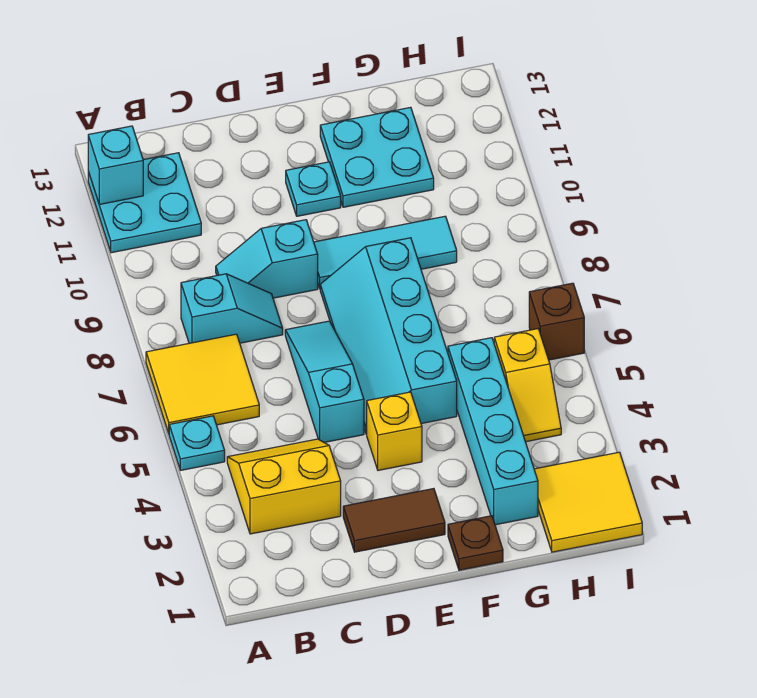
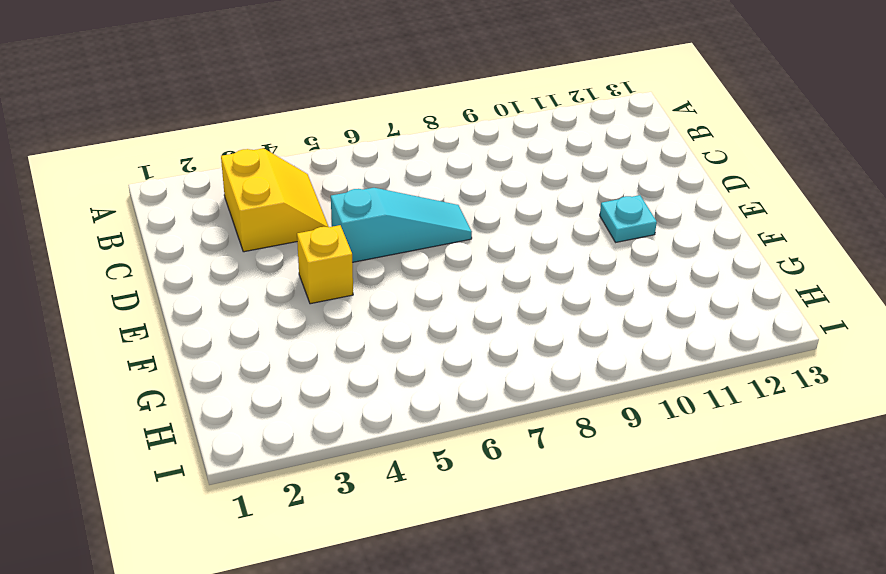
none -> cyan plate A5 level 1
none -> yellow tile A6:B7 level 1
none -> cyan plate A11:B12 level 1

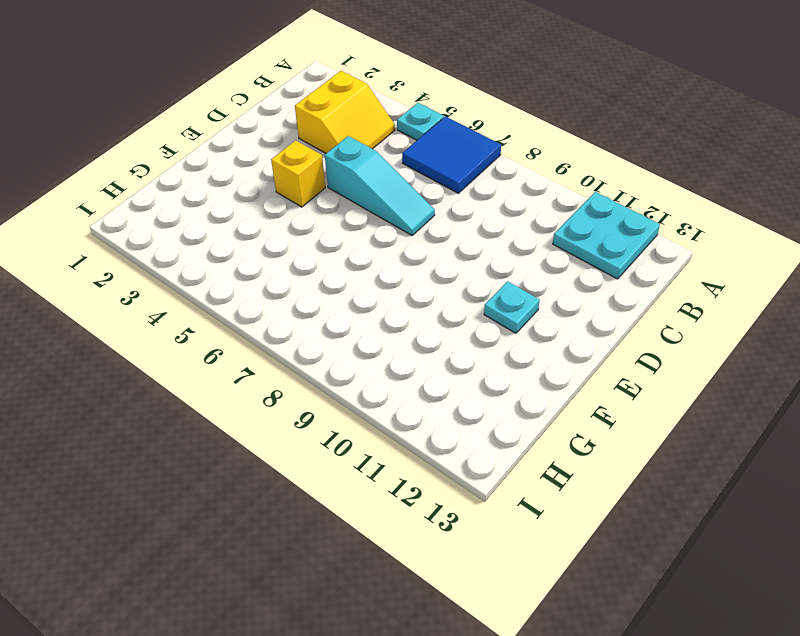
blue tile A6:B7 level 1 -> yellow tile A6:B7 level 1
none -> cyan slope B8:C8 level 1 top B
none -> cyan slope C9:D9 level 1 top D
none -> brown tile D2:E2 level 1

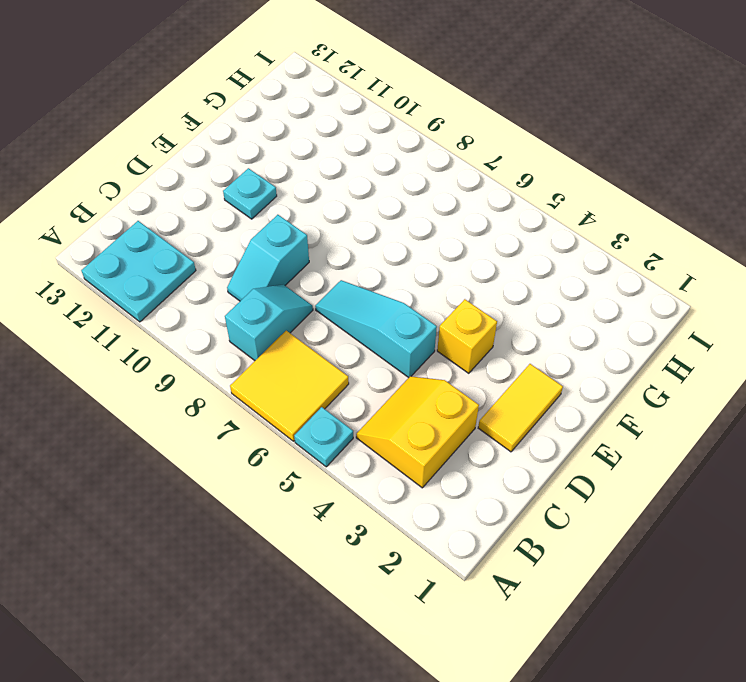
yellow tile D2:E2 level 1 -> brown tile D2:E2 level 1
none -> cyan slope E5:F8 level 1 top F
none -> cyan tile E9:G9 level 1
none -> brown plate F1 level 1

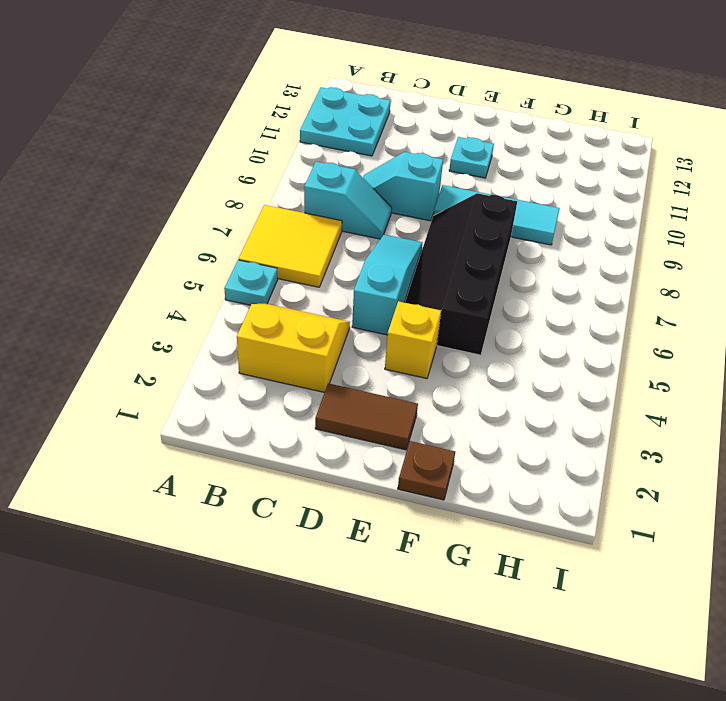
black slope E5:F8 level 1 top F -> cyan slope E5:F8 level 1 top F
none -> cyan plate F11:G12 level 1
none -> cyan brick G2:G5 level 1
none -> yellow tile H1:I2 level 1

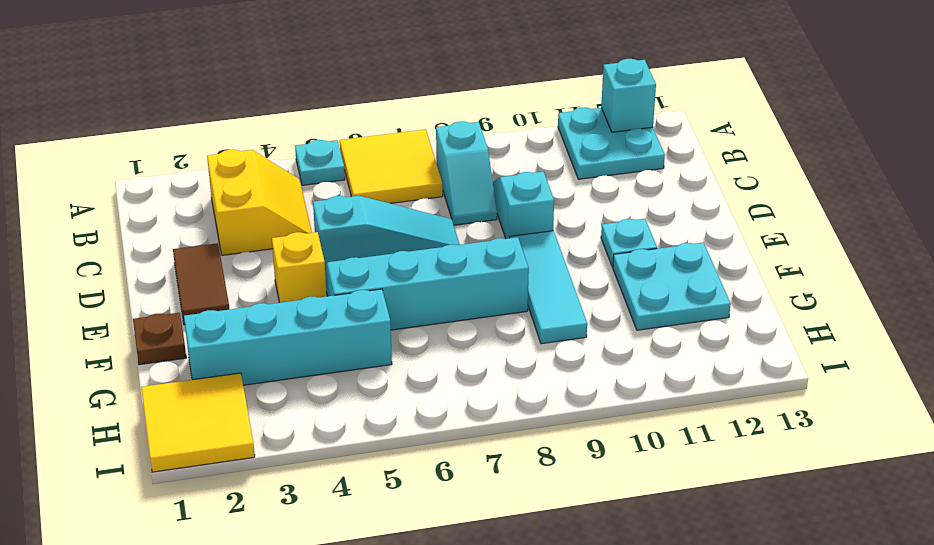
none -> yellow slope H4:H5 level 1 top 5
none -> brown brick I6 level 1

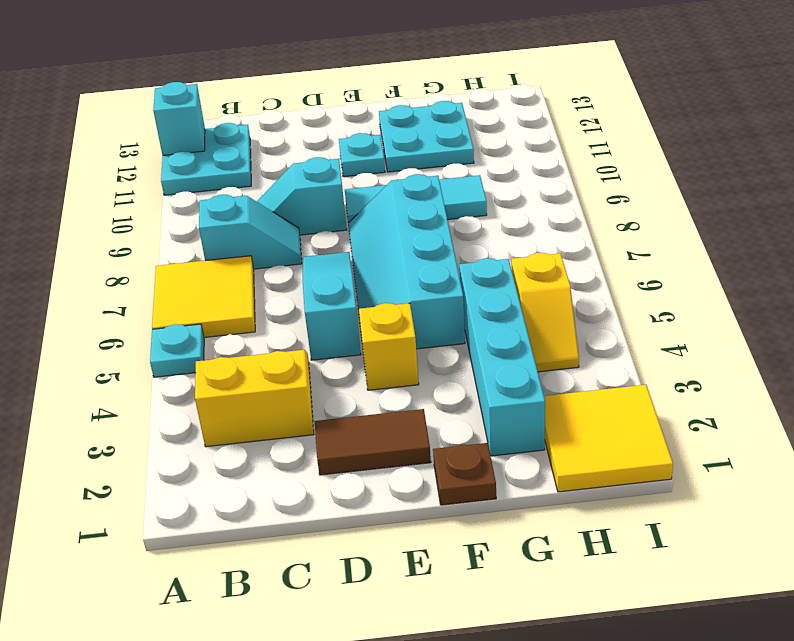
none -> brown brick I6 level 1

